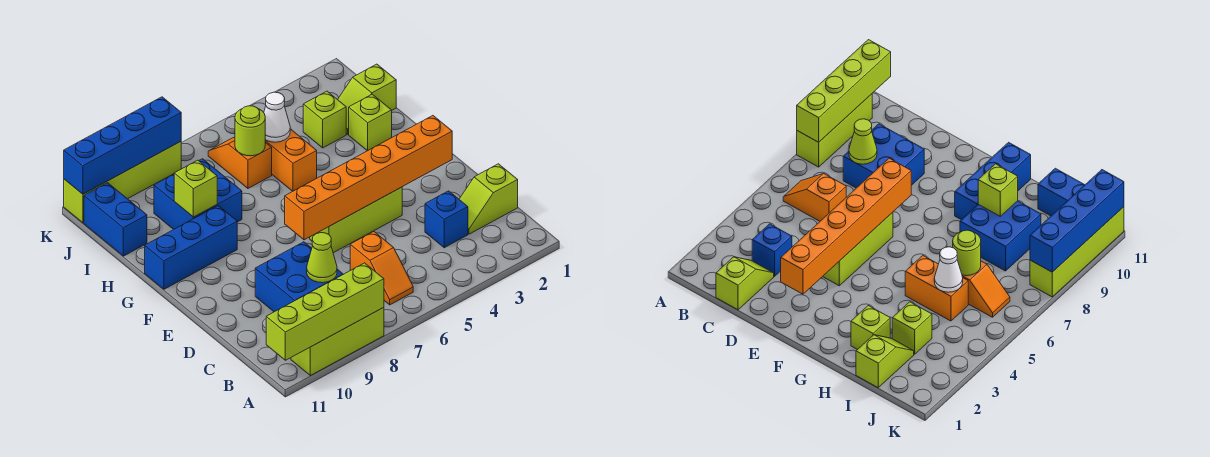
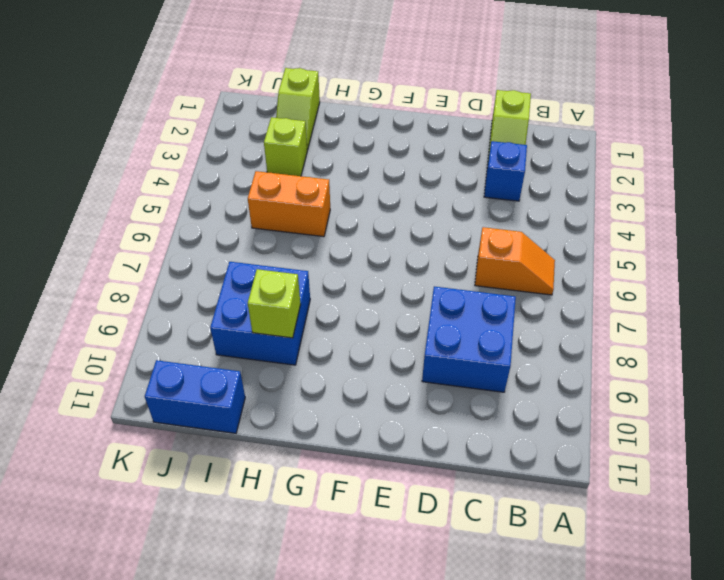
none -> lime brick A8:A10 level 1
none -> lime brick E4:E6 level 1
none -> blue brick G9:G11 level 1

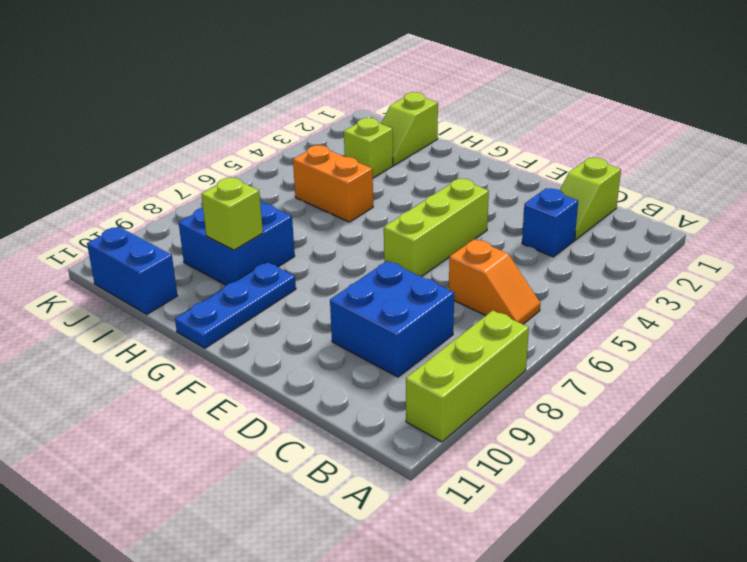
blue plate G9:G11 level 1 -> blue brick G9:G11 level 1
none -> lime brick H2 level 1
none -> orange slope I6:J6 level 1 top I
none -> lime brick K8:K11 level 1

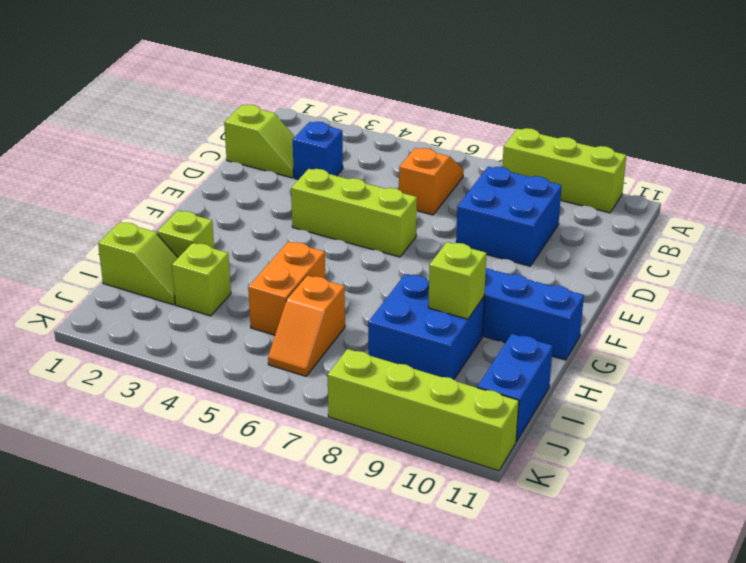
none -> lime brick A8:A11 level 2
none -> lime cone C8 level 2
none -> orange brick E2:E7 level 2

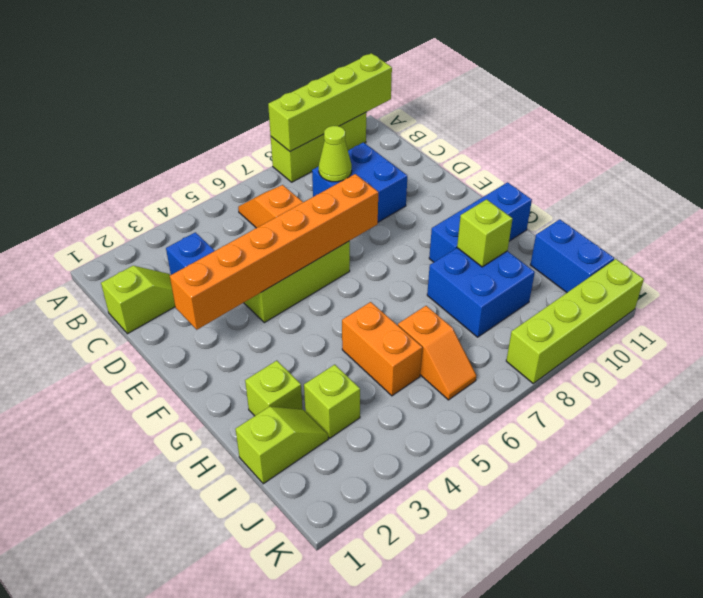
none -> white cone I5 level 2
none -> lime round brick I6 level 2
none -> blue brick K8:K11 level 2

